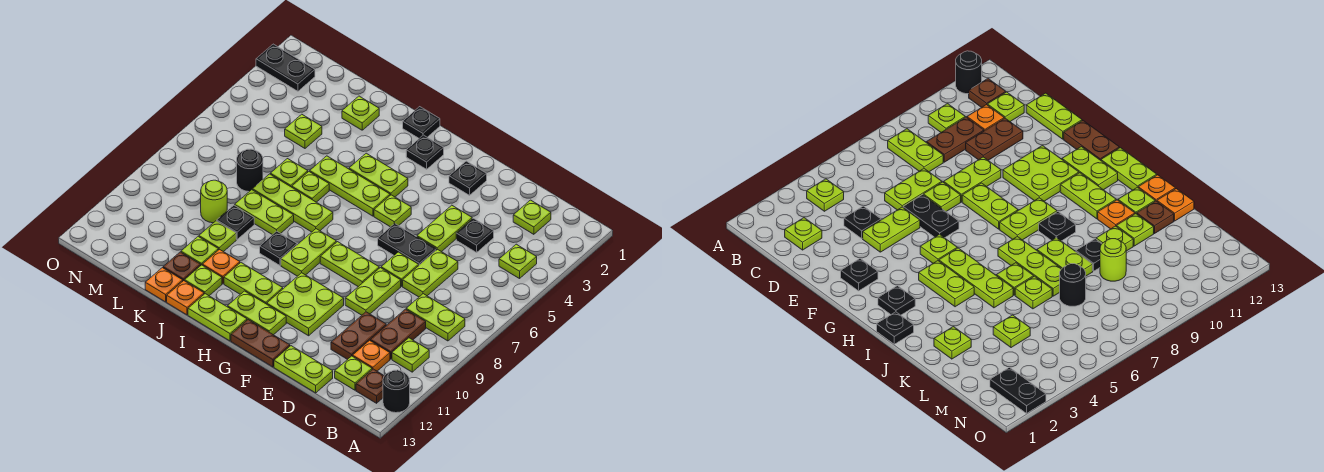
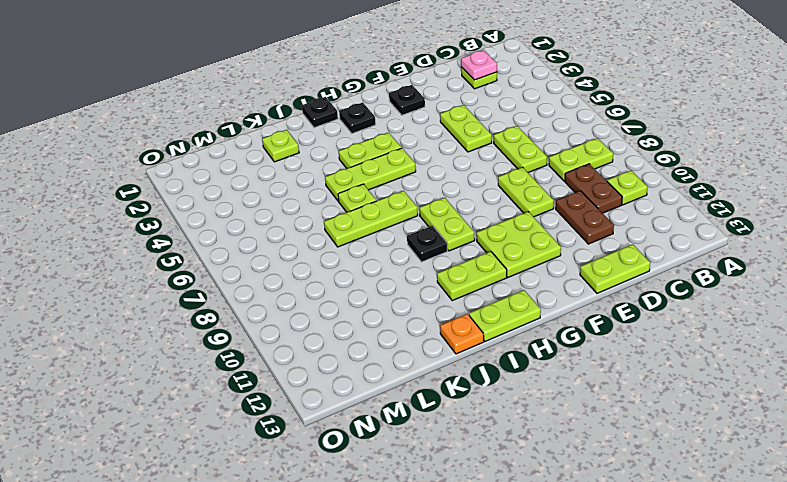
pink plate C2 level 2 -> none
none -> black round brick A12 level 1
none -> lime plate B4 level 1
none -> brown plate B12 level 1
none -> orange plate C11 level 1

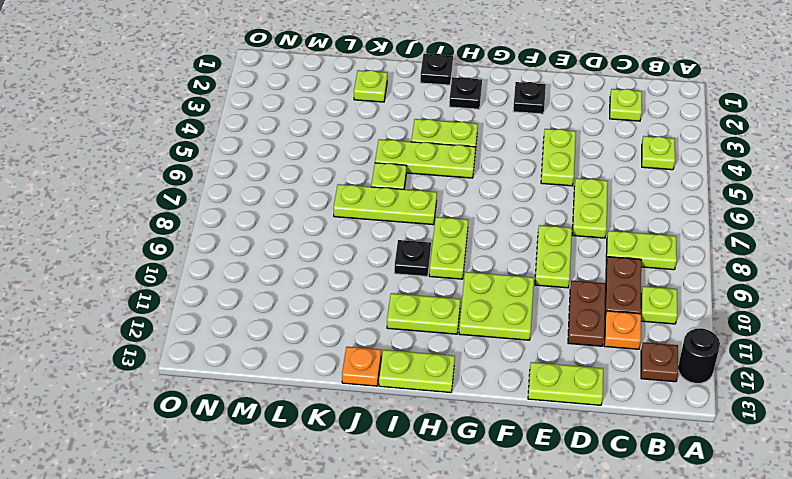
none -> lime plate C12 level 1
none -> black plate D4 level 1
none -> black plate E6:F6 level 1
none -> lime plate E7 level 1

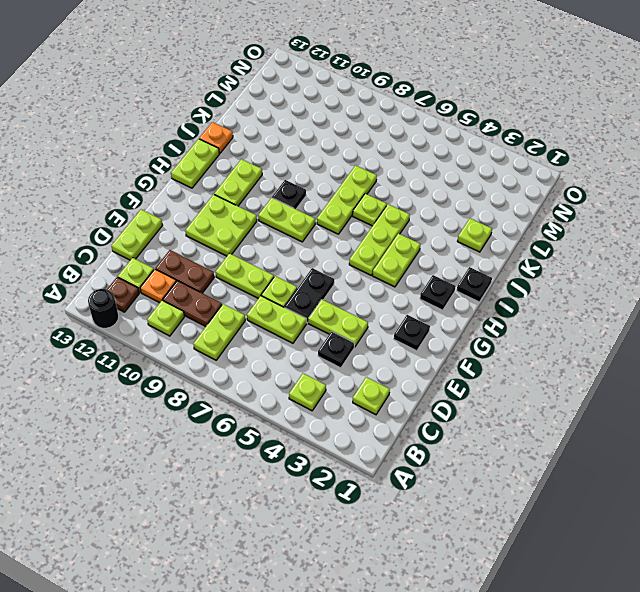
none -> lime plate F8:G8 level 1
none -> brown plate F13:G13 level 1
none -> lime plate G5 level 1
none -> lime plate G12:H12 level 1

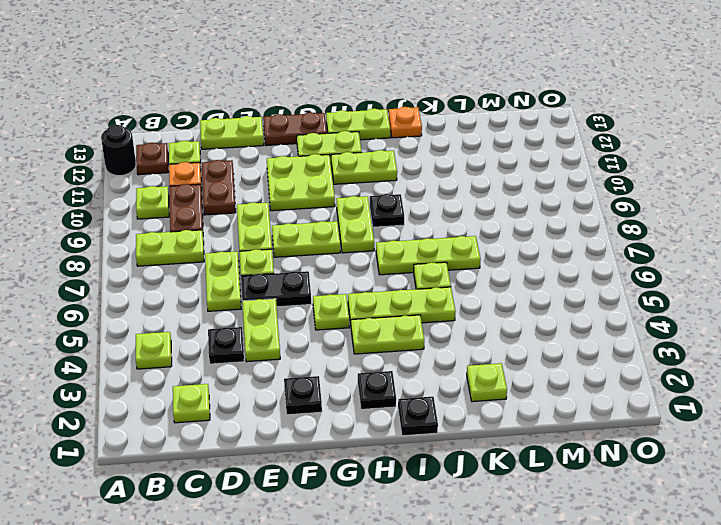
none -> lime plate J8:K8 level 1
none -> orange plate J11 level 1
none -> lime plate J12 level 1
none -> lime plate K6 level 1

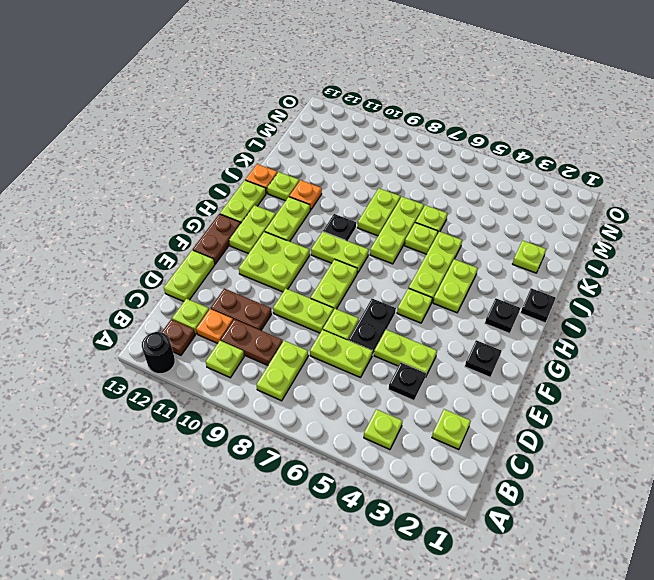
none -> black plate K9 level 1
none -> lime plate K10 level 1
none -> lime plate K11 level 1
none -> brown plate K12 level 1

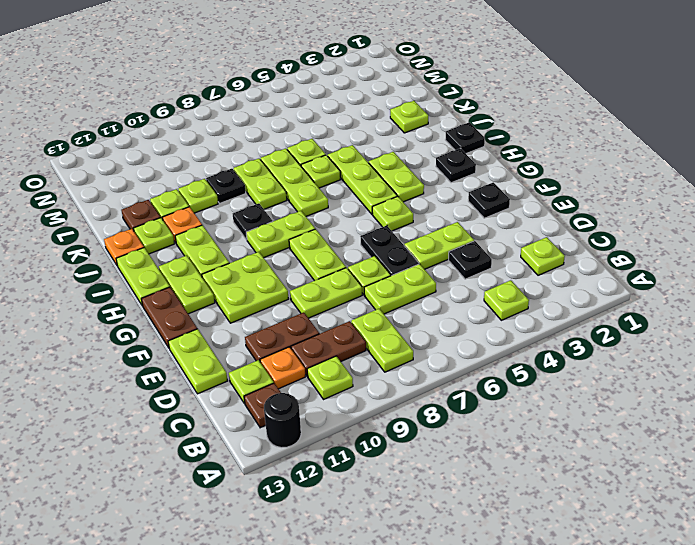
none -> orange plate K13 level 1
none -> lime plate L4 level 1
none -> black round brick L7 level 1
none -> lime round brick L9 level 1

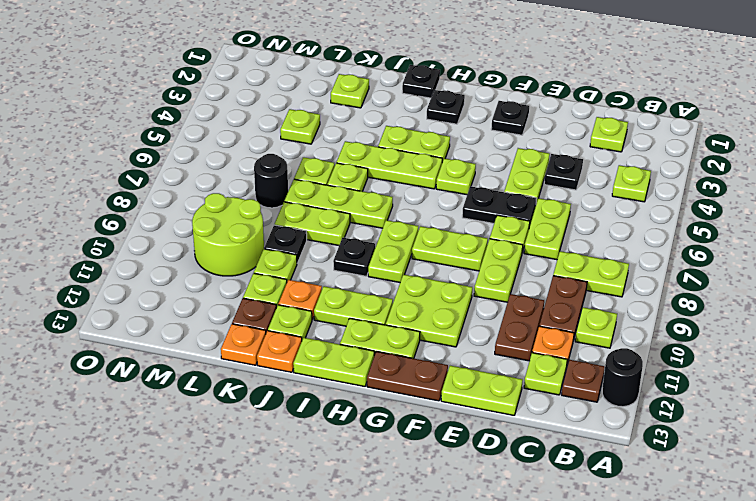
lime round brick L9:M10 level 1 -> lime round brick L9 level 1
none -> black plate N2:O2 level 1

